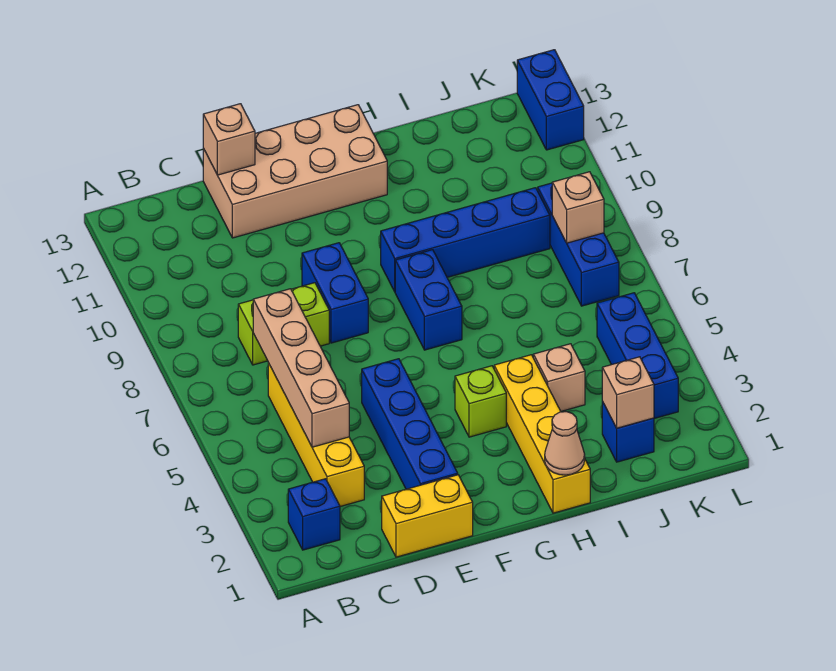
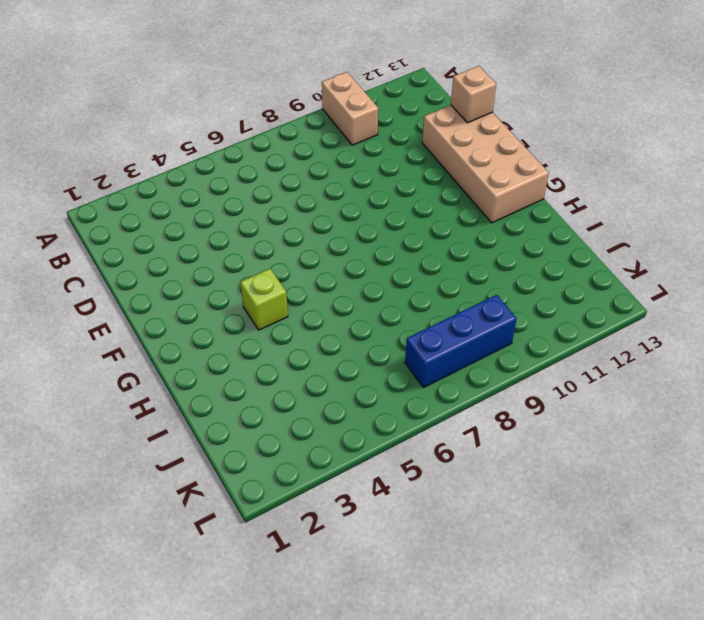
tan brick A10:B10 level 1 -> none
none -> blue brick B2 level 1
none -> yellow brick C3:C6 level 1
none -> lime brick C8:D8 level 1

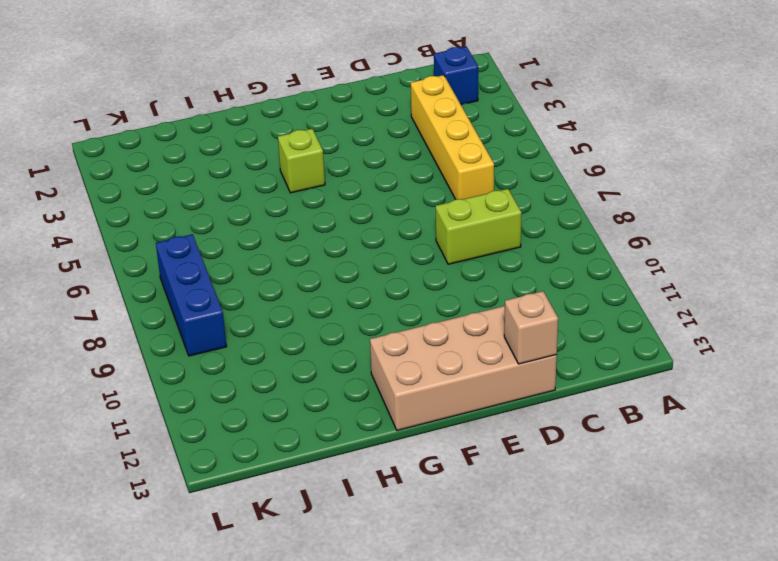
none -> yellow brick D1:E1 level 1
none -> blue brick E2:E5 level 1
none -> blue brick E8:E9 level 1

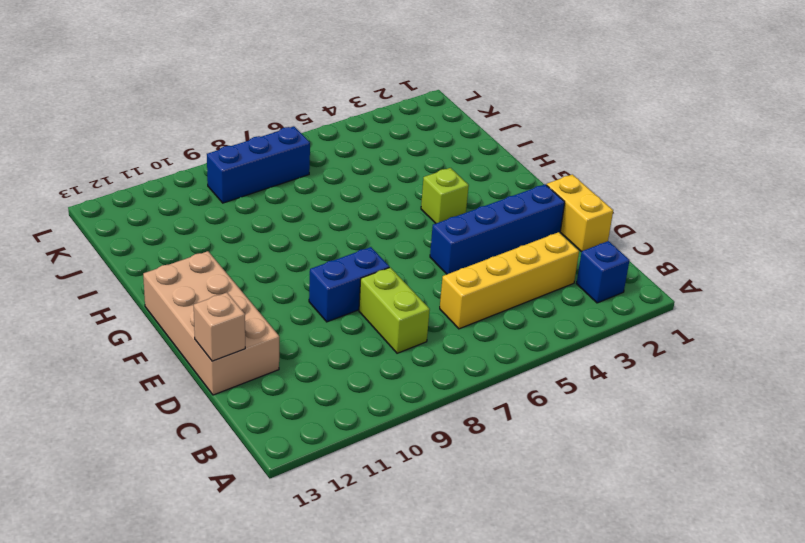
none -> blue brick G7:G8 level 1
none -> blue brick G9:J9 level 1
none -> yellow brick H1:H4 level 1

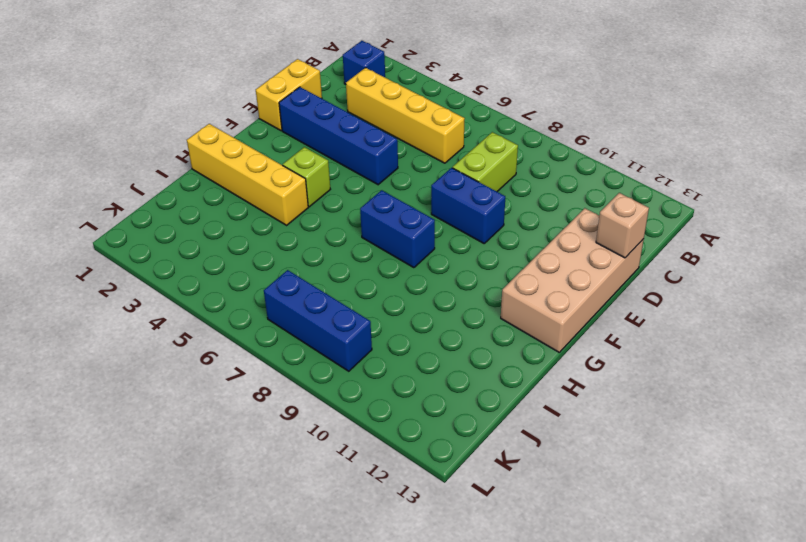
none -> blue brick G9:J9 level 1
none -> tan brick I4 level 1
none -> blue brick J2 level 1

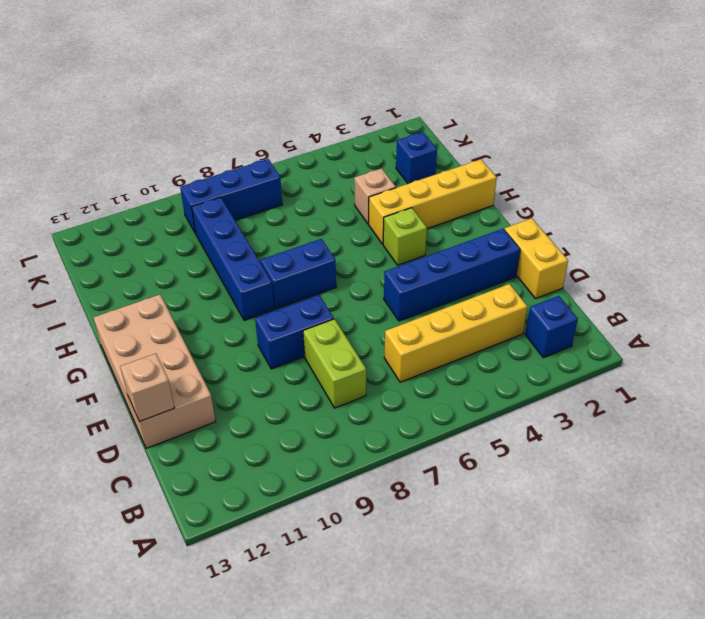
none -> blue brick K3:K5 level 1
none -> blue brick L12:L13 level 1
none -> tan brick C4:C7 level 2

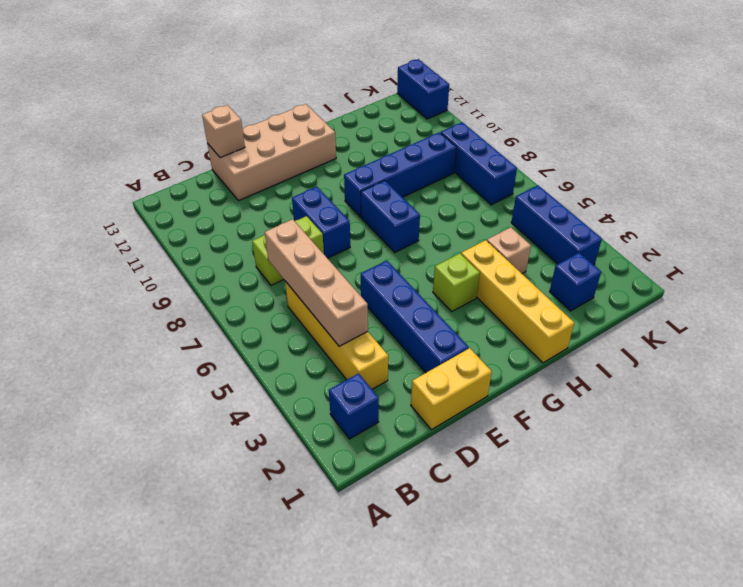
none -> tan cone H1 level 2
none -> tan brick J2 level 2
none -> tan brick K8 level 2

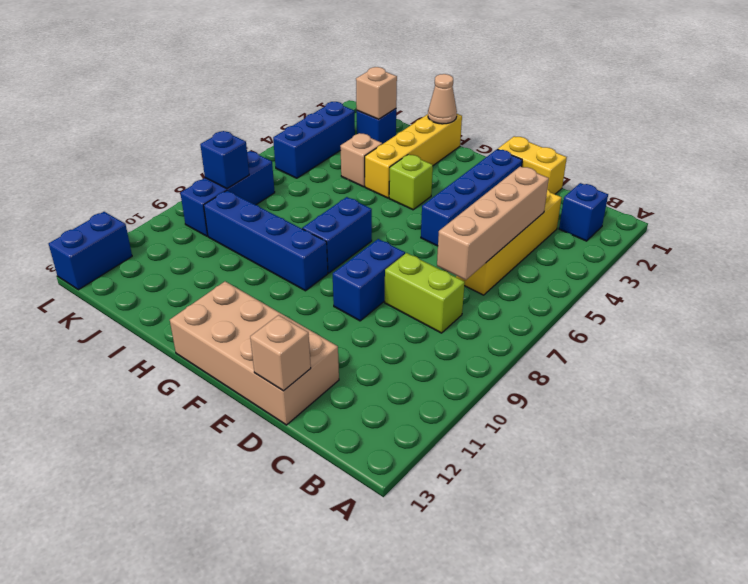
blue brick K8 level 2 -> tan brick K8 level 2

